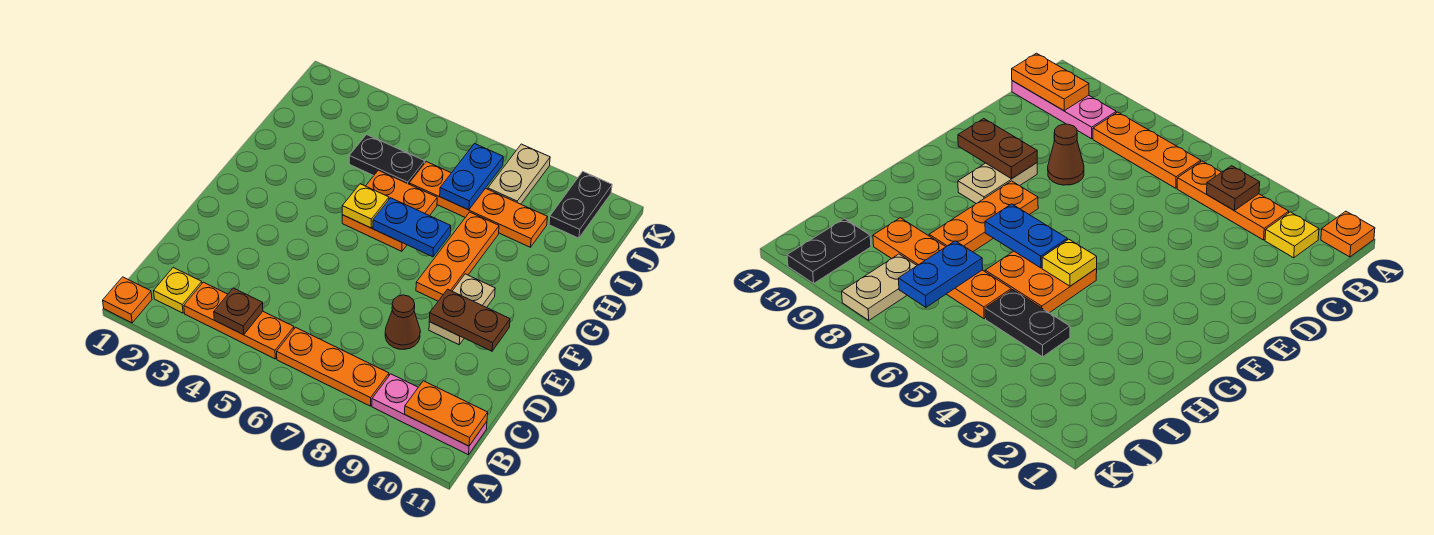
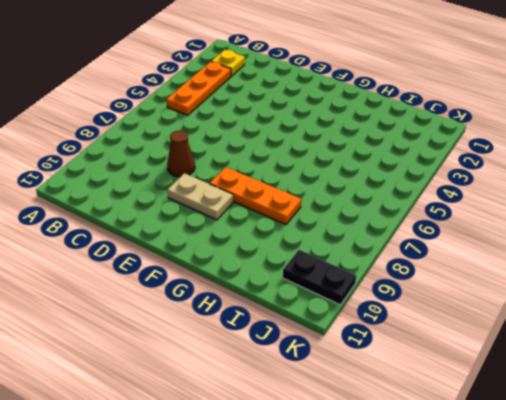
none -> orange plate A1 level 1
none -> orange plate B6:B8 level 1
none -> pink plate B9:B11 level 1

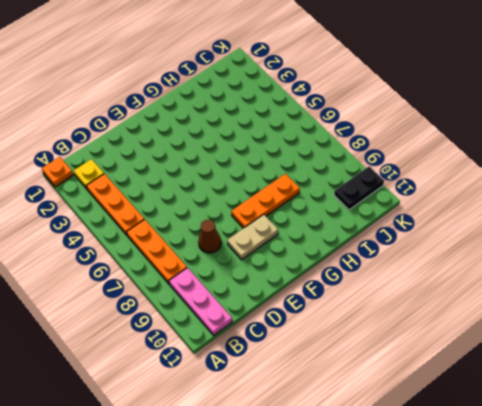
none -> orange plate G5:H6 level 1
none -> black plate I4:I5 level 1
none -> orange plate I6:I9 level 1

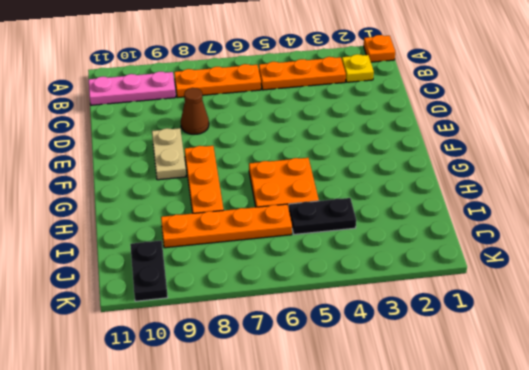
none -> tan plate J8:K8 level 1
none -> brown plate B4 level 2
none -> orange plate B10:B11 level 2

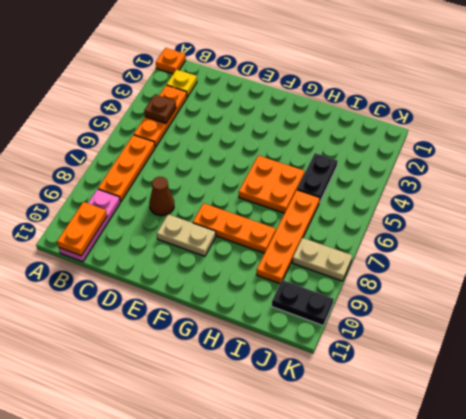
none -> brown plate E9:E10 level 2
none -> yellow plate G5 level 2
none -> blue plate G6:G7 level 2

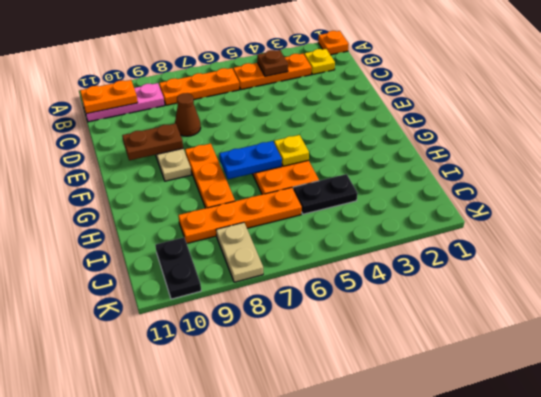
none -> blue plate I7:J7 level 2

